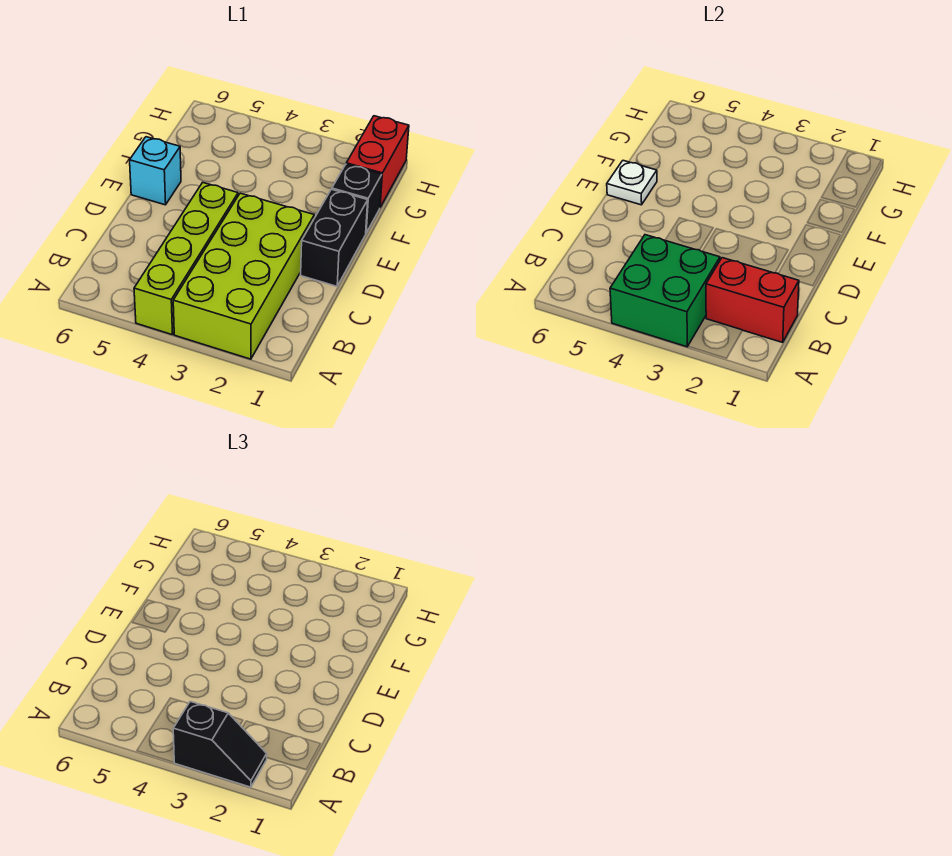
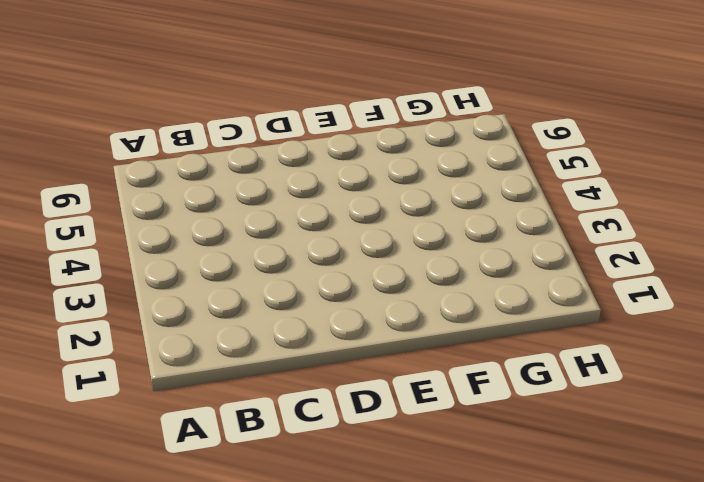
none -> lime brick A2:D3 level 1
none -> lime brick A4:D4 level 1

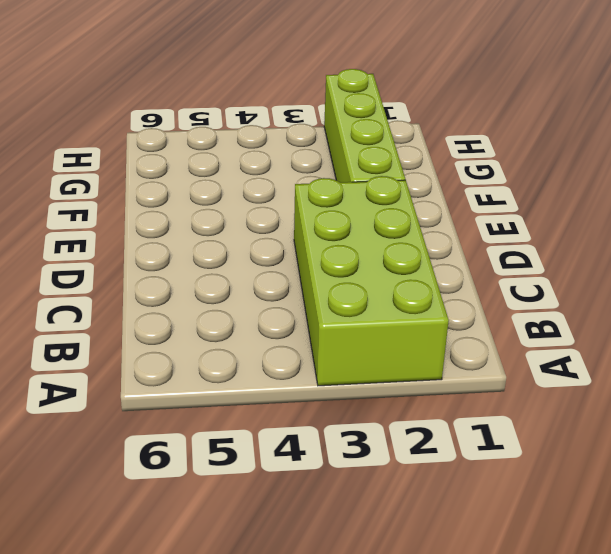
lime brick E2:H2 level 1 -> lime brick A4:D4 level 1
none -> black brick D1:E1 level 1
none -> cyan brick E6 level 1

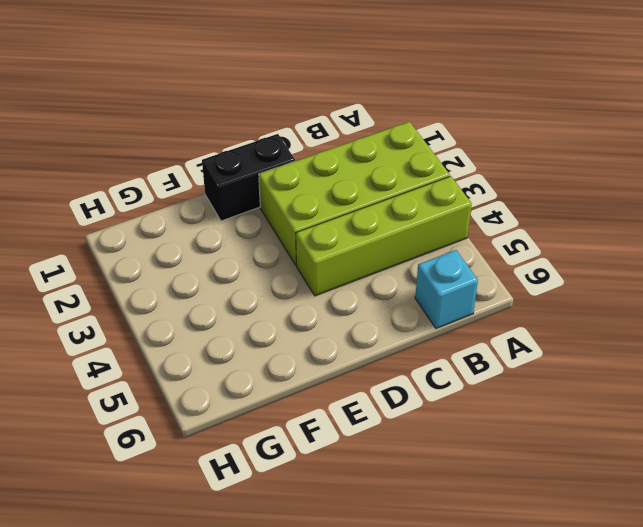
cyan brick B6 level 1 -> cyan brick E6 level 1
none -> black brick F1 level 1
none -> red brick G1:H1 level 1

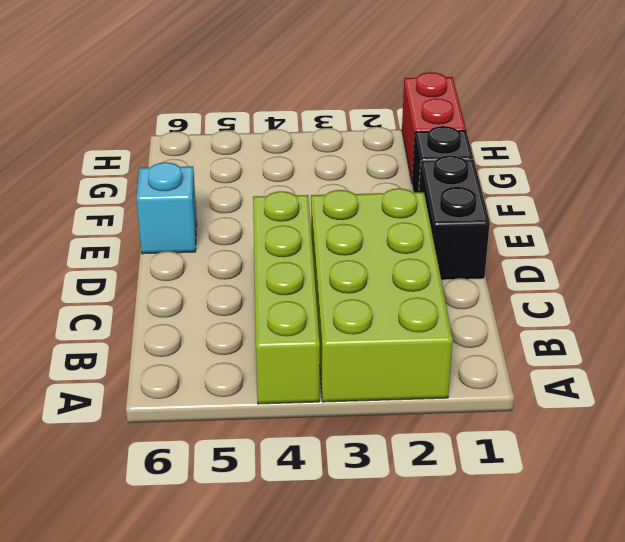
none -> green brick A3:B4 level 2
none -> red brick B1:B2 level 2

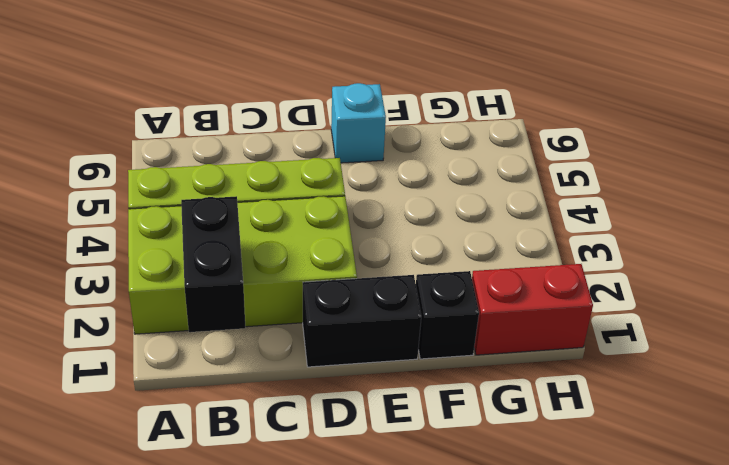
black brick B1:B2 level 2 -> red brick B1:B2 level 2
none -> green brick A3:B4 level 2
none -> white plate E6 level 2

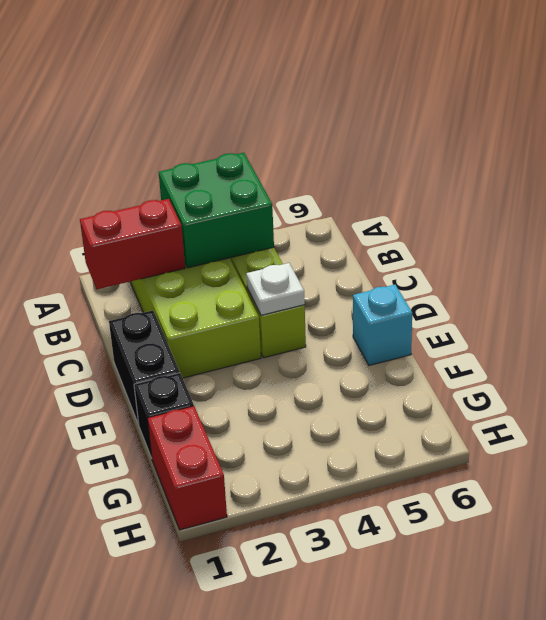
white plate D4 level 2 -> white plate E6 level 2
none -> black slope A2:A3 level 3 top 3

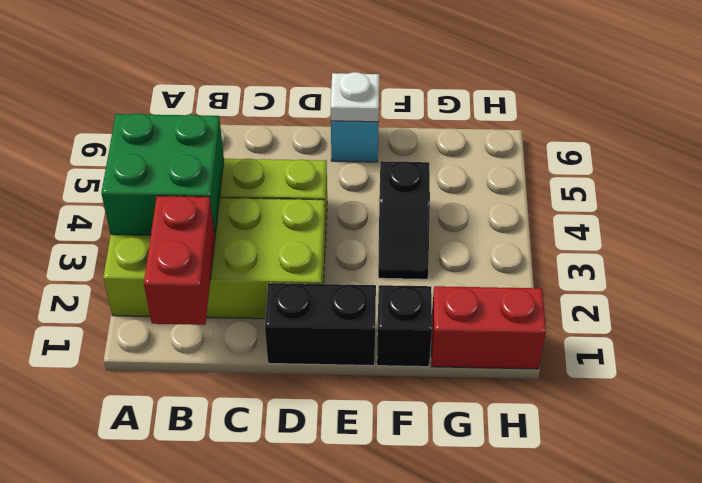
black slope F3:F4 level 1 top 4 -> black slope A2:A3 level 3 top 3

